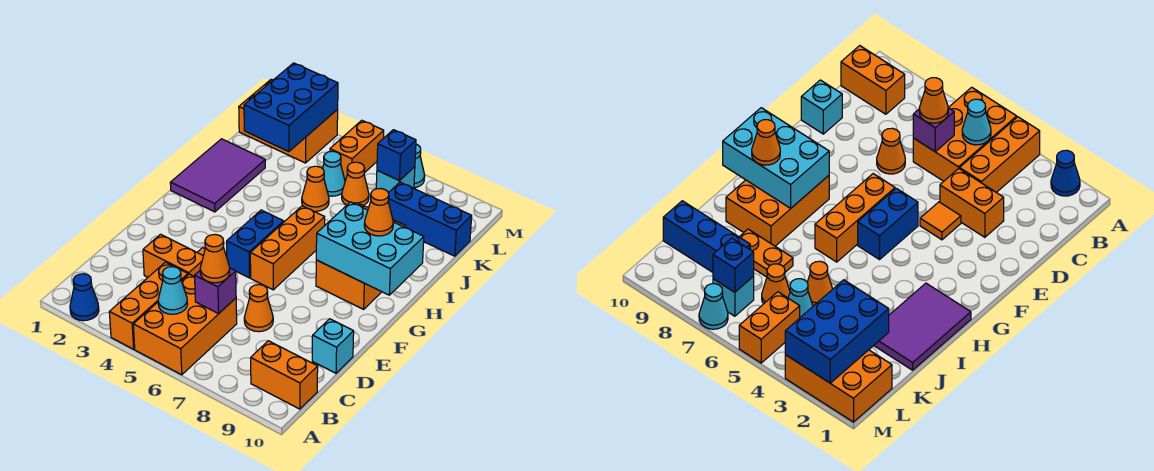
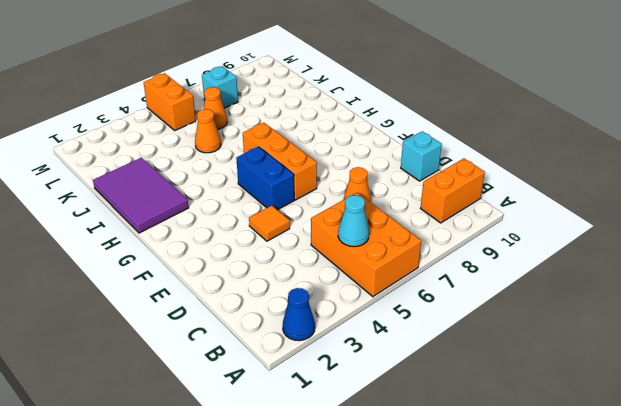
none -> orange brick A4:C4 level 1
none -> orange brick D3:D4 level 1
none -> orange brick G8:I9 level 1

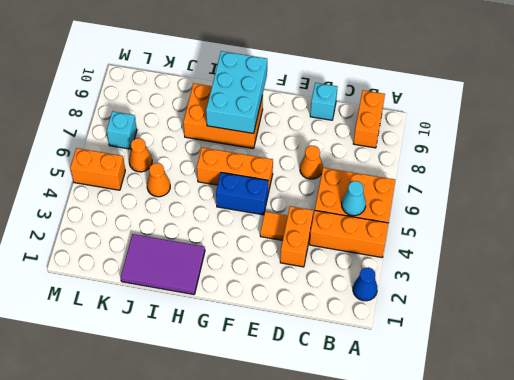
none -> orange plate J7:J8 level 1
none -> cyan cone K5 level 1
none -> blue brick K8:K10 level 1

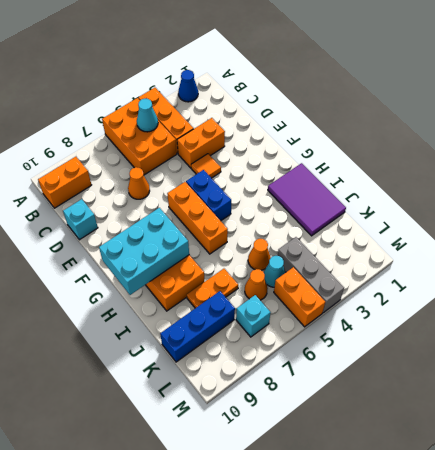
grey brick K4:M4 level 1 -> none
none -> orange brick L1:M3 level 1
none -> cyan cone M7 level 1
none -> purple brick C6 level 2

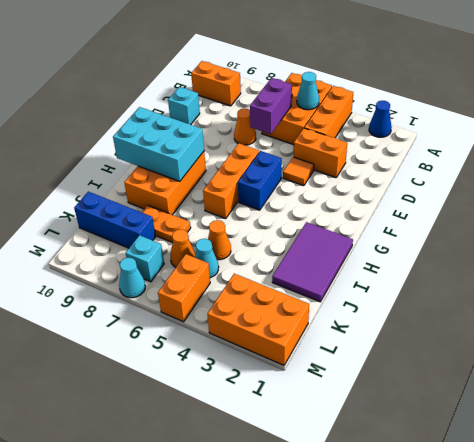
purple brick C6:D6 level 2 -> purple brick C6 level 2
none -> blue brick K2:M3 level 2
none -> blue brick L7 level 2
none -> orange cone C6 level 3

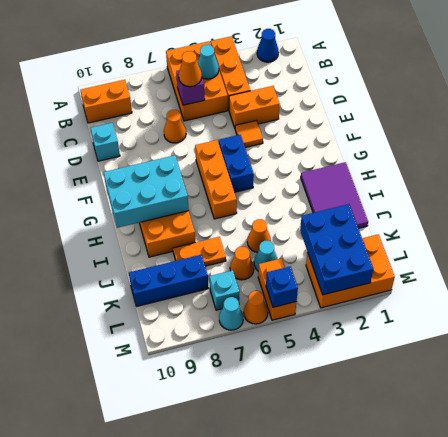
blue brick M5 level 2 -> blue brick L7 level 2
orange cone M6 level 1 -> orange cone H9 level 3

